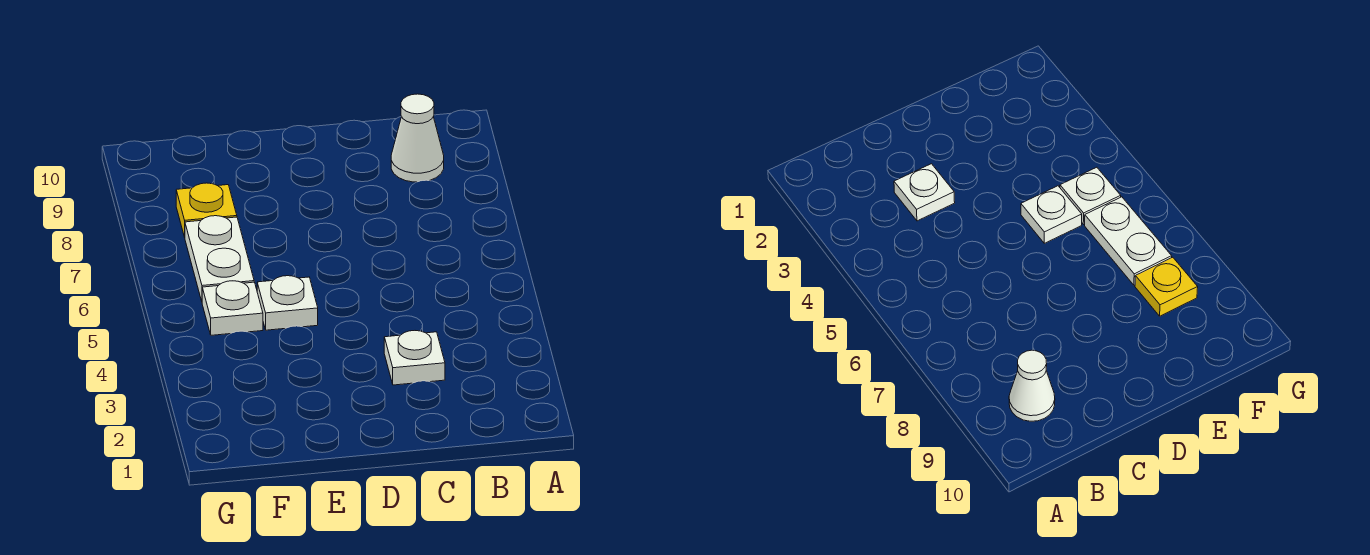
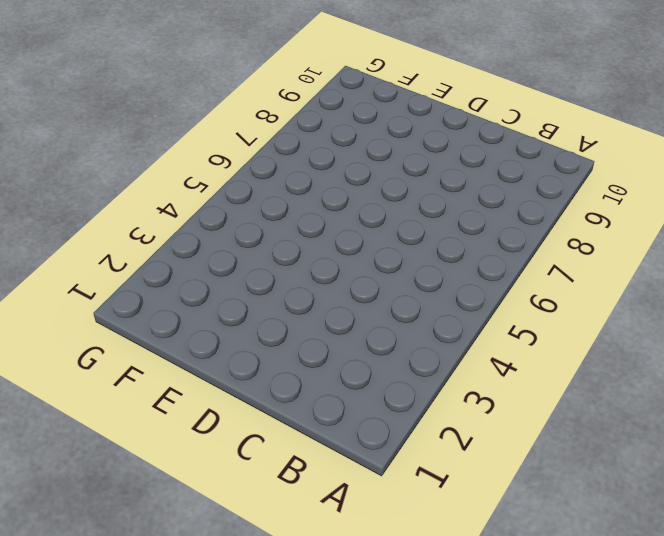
none -> white cone B9 level 1
none -> white plate C3 level 1

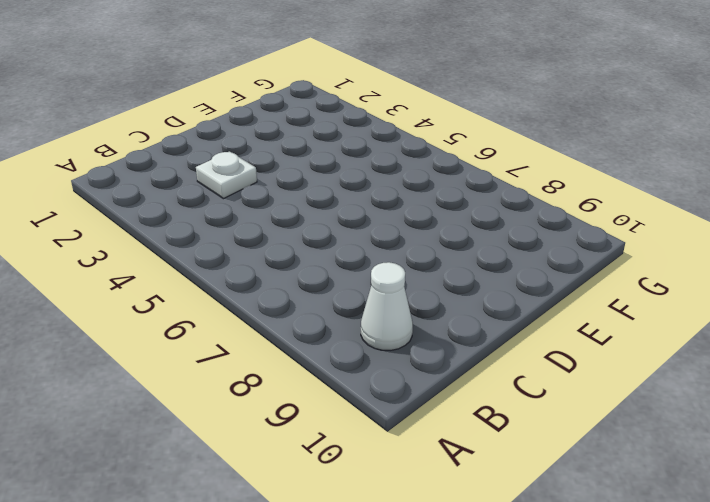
none -> white plate E5 level 1
none -> white plate F5 level 1

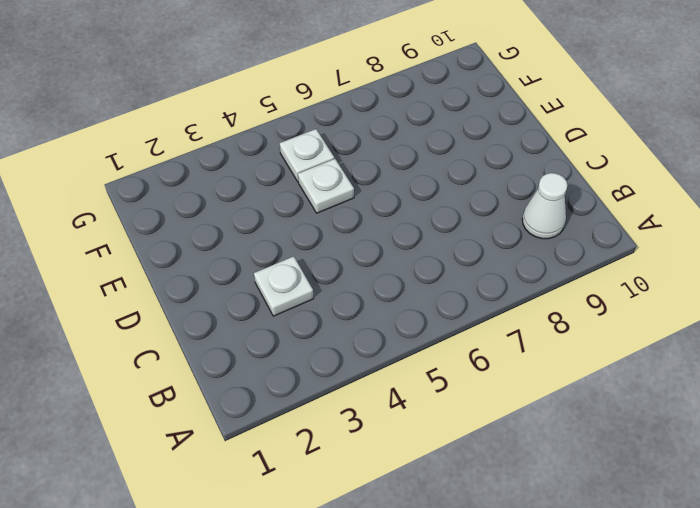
none -> white plate F6:F7 level 1
none -> yellow plate F8 level 1

